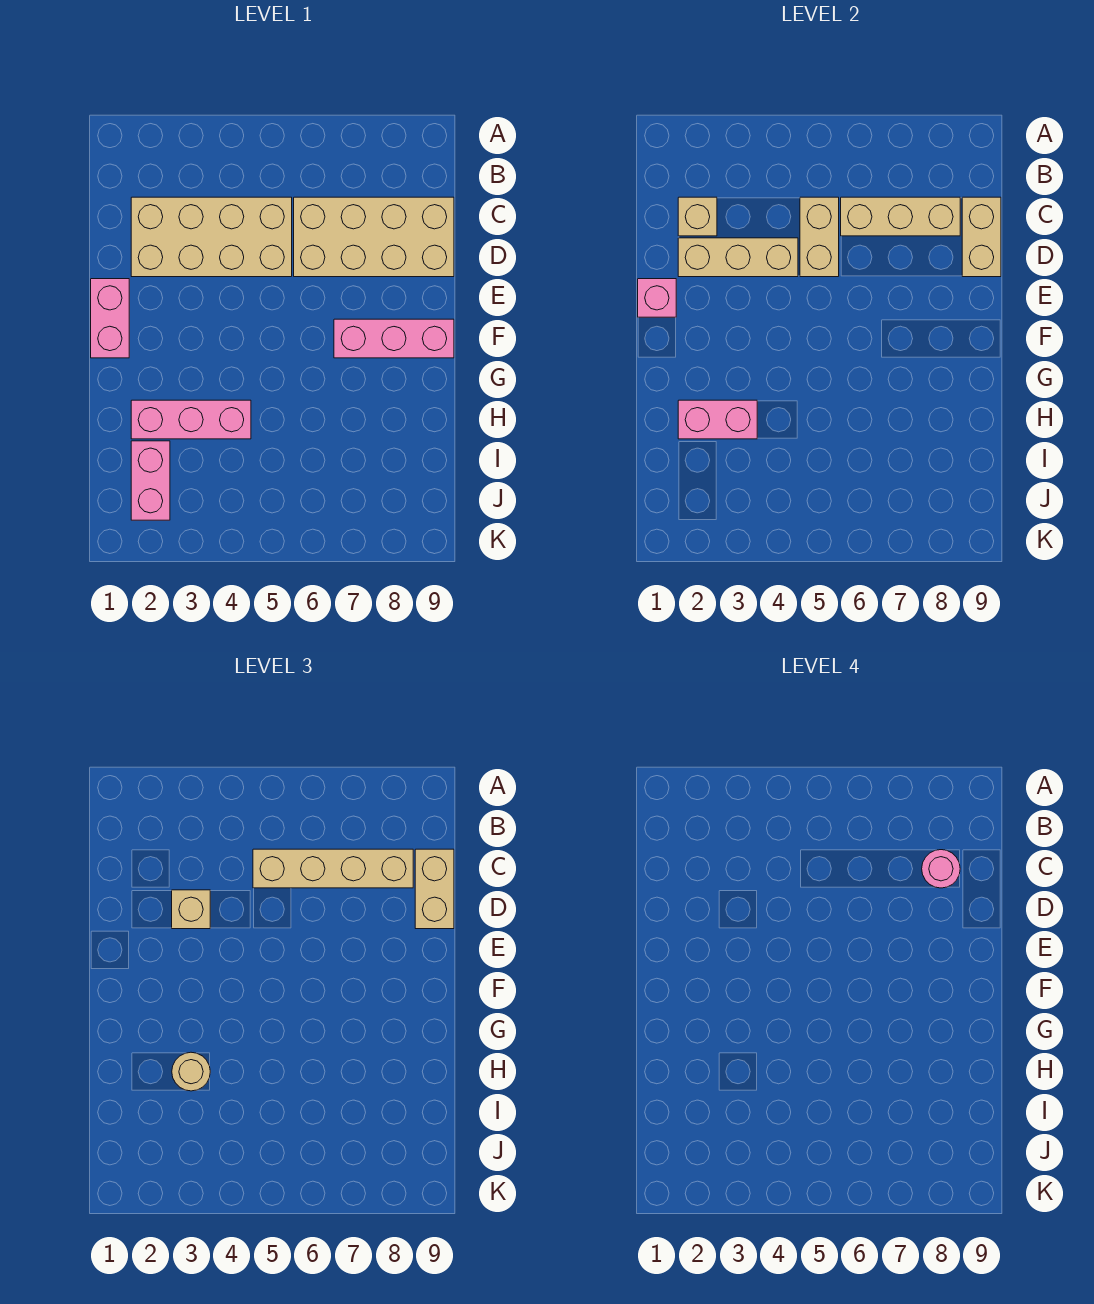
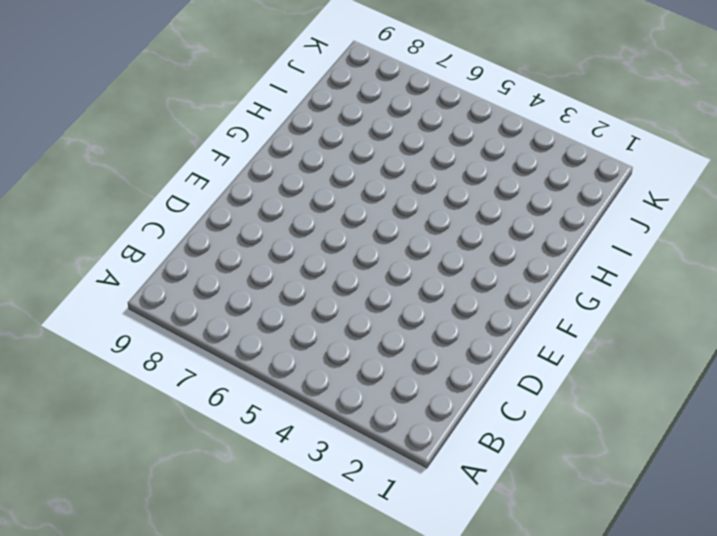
none -> tan brick C2:D5 level 1
none -> tan brick C6:D9 level 1
none -> pink brick E1:F1 level 1

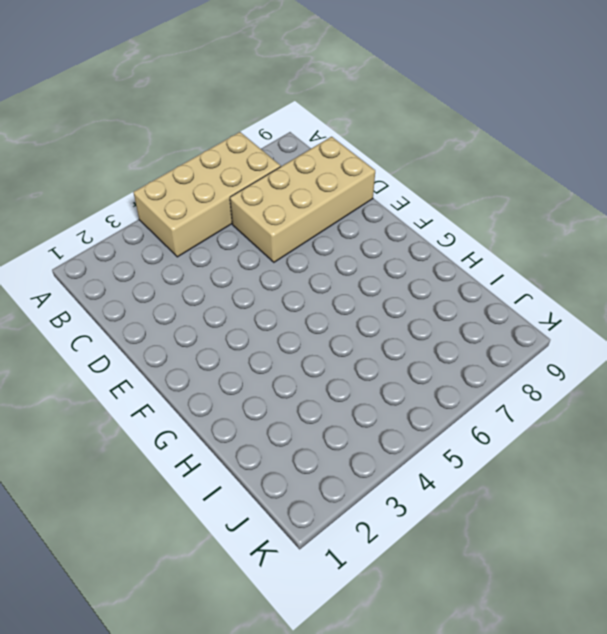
tan brick A4:B7 level 1 -> tan brick C2:D5 level 1
none -> pink brick E1:F1 level 1
none -> pink brick F7:F9 level 1
none -> pink brick H2:H4 level 1

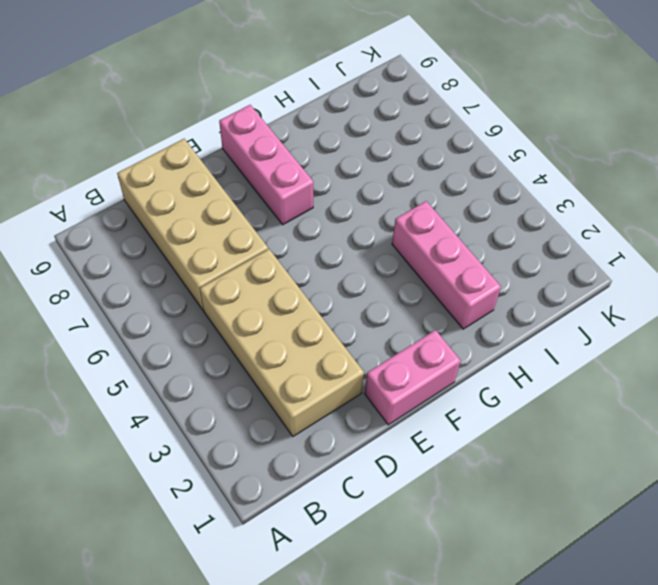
none -> pink brick I2:J2 level 1
none -> tan brick C2 level 2
none -> tan brick C5:D5 level 2

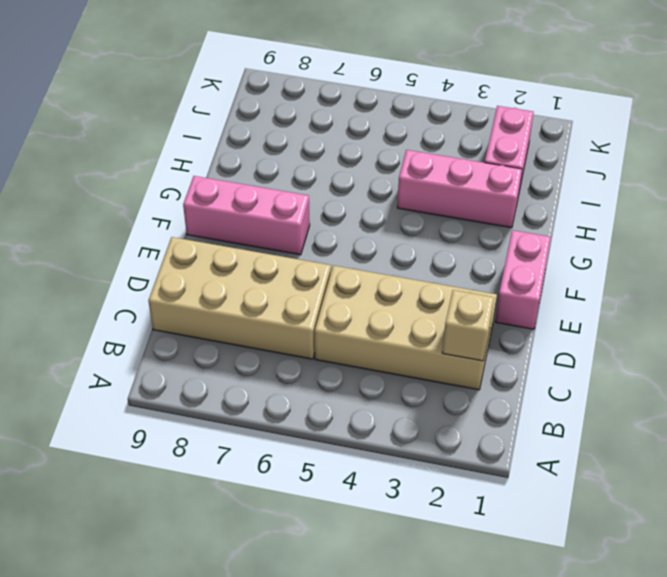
none -> tan brick C5:D5 level 2
none -> tan brick C6:C8 level 2
none -> tan brick C9:D9 level 2

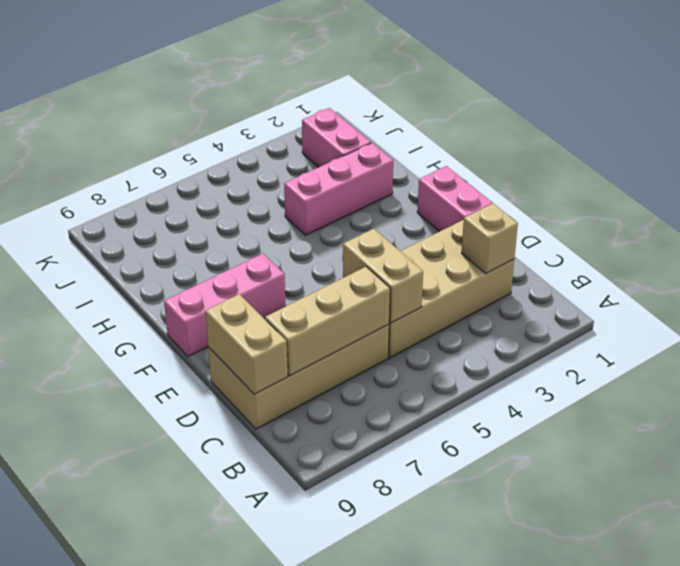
none -> tan brick D2:D4 level 2
none -> pink brick E1 level 2
none -> pink brick H2:H3 level 2

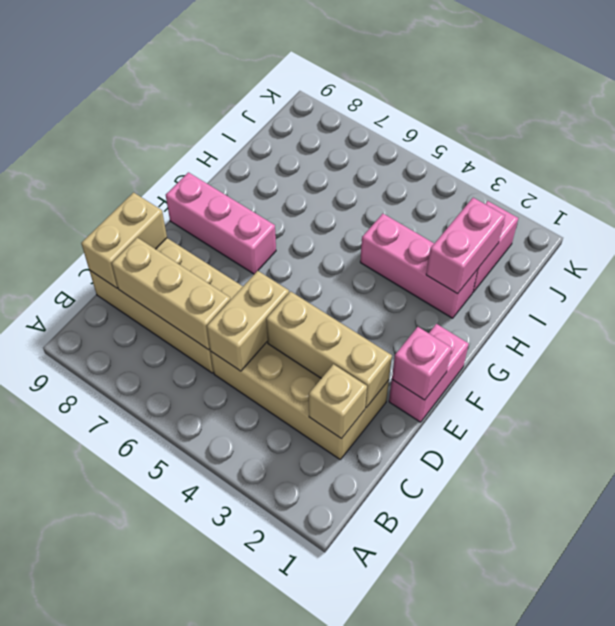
pink brick H2:I2 level 2 -> pink brick H2:H3 level 2
none -> tan brick C5:C8 level 3
none -> tan brick C9:D9 level 3
none -> tan brick D3 level 3

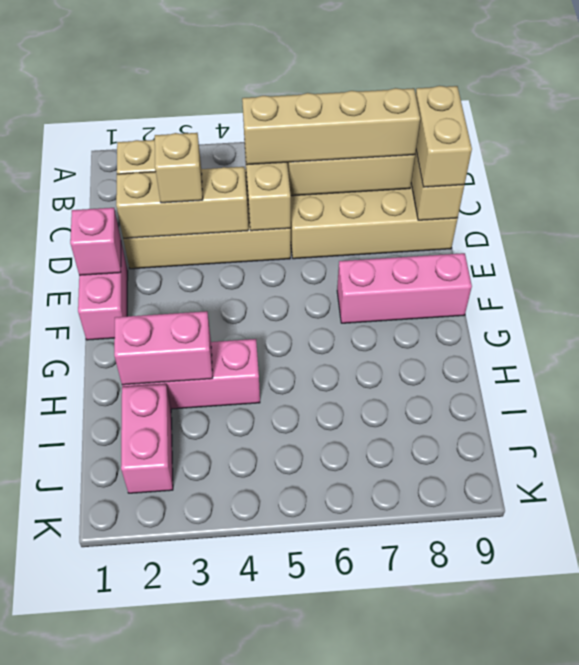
none -> tan round brick H3 level 3
none -> pink round brick C8 level 4

